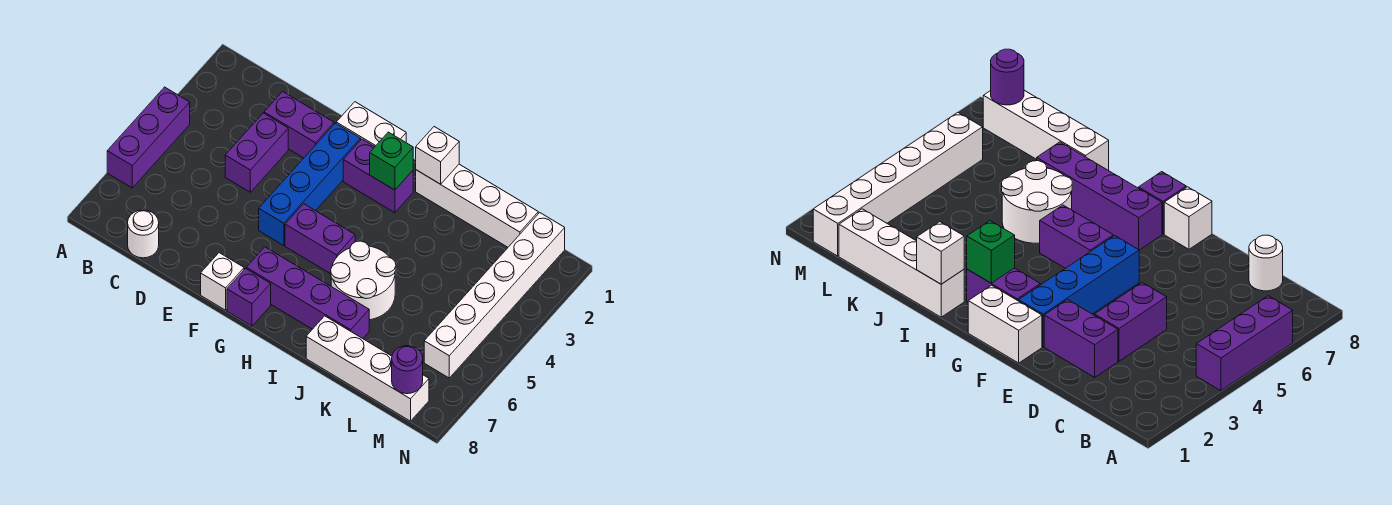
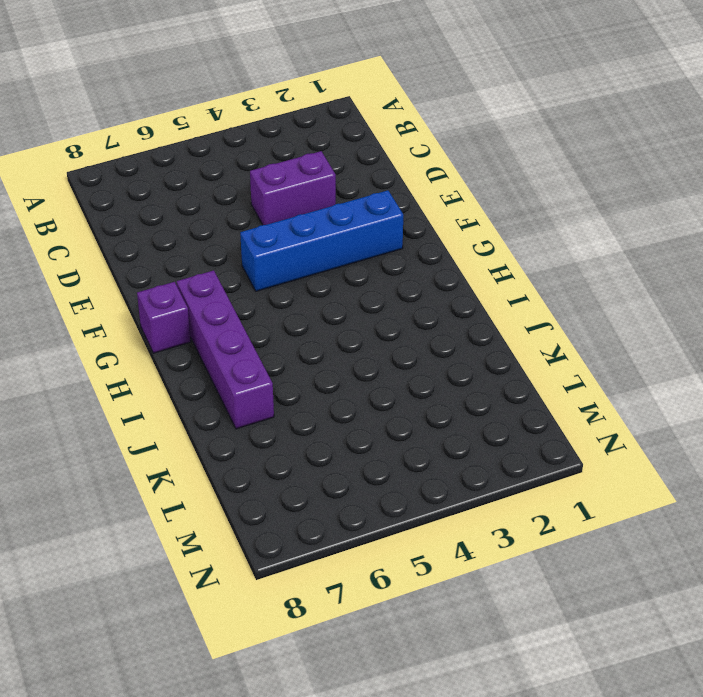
none -> purple brick A4:A6 level 1
none -> white round brick C8 level 1
none -> purple brick D2:E2 level 1

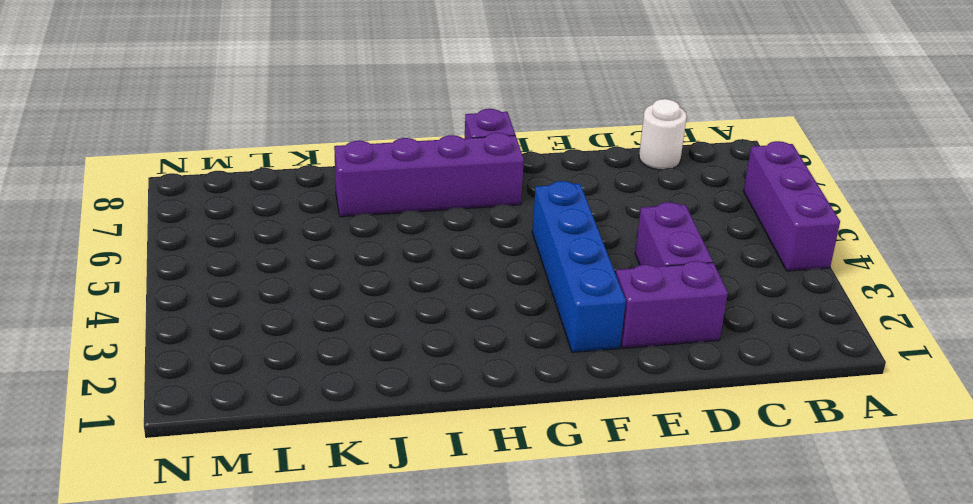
none -> white brick F1:G1 level 1
none -> white brick F8 level 1
none -> purple brick G2:H2 level 1

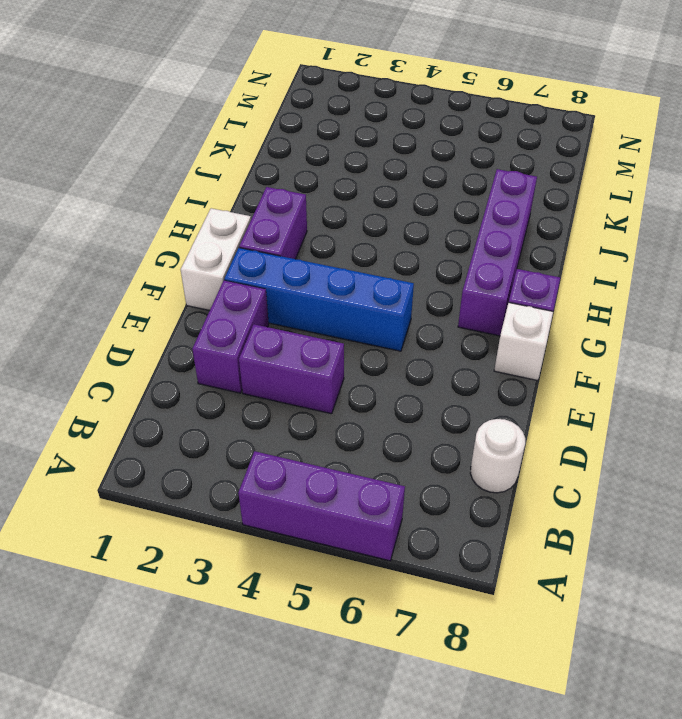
none -> purple brick G5:H5 level 1
none -> white brick I1:L1 level 1
none -> white round brick I5:J6 level 1

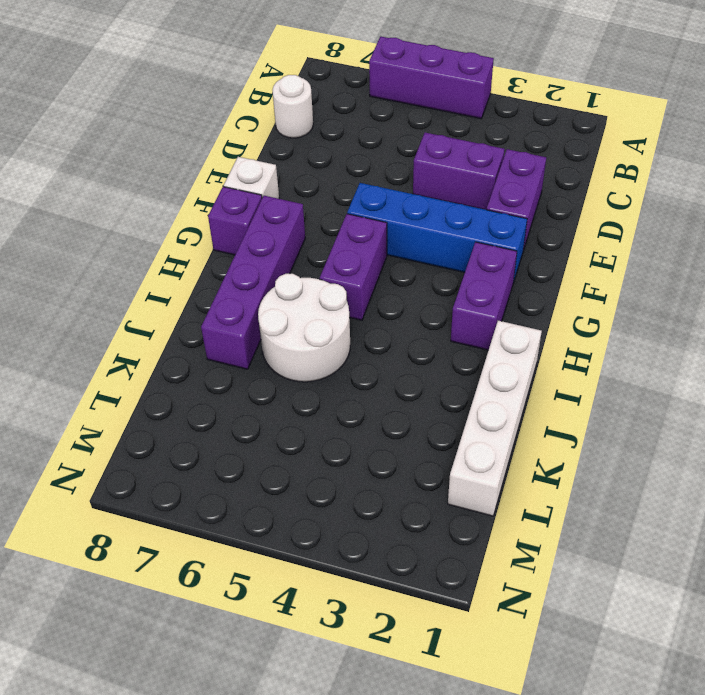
none -> white brick F1:G1 level 1
none -> white brick J8:M8 level 1
none -> white brick M1:M6 level 1

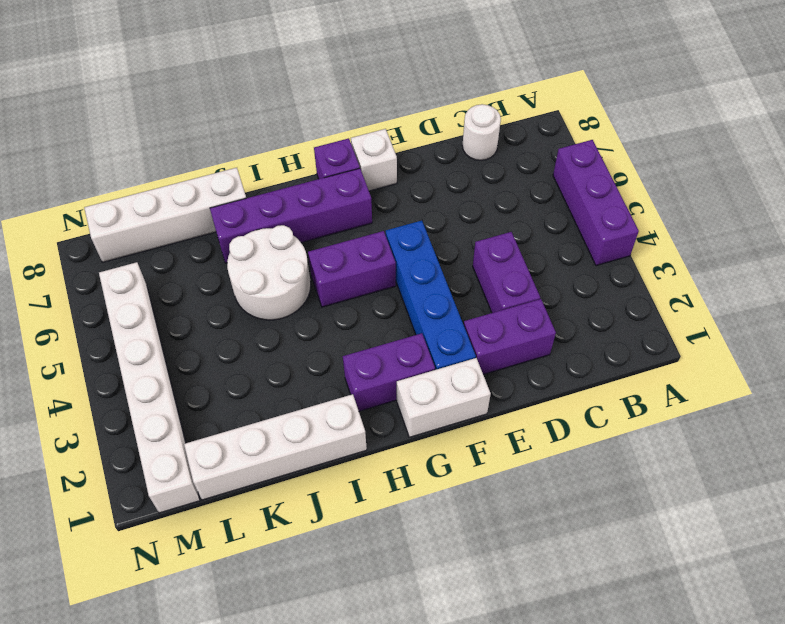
none -> green brick H2 level 2
none -> white brick I1 level 2
none -> purple round brick M8 level 2

